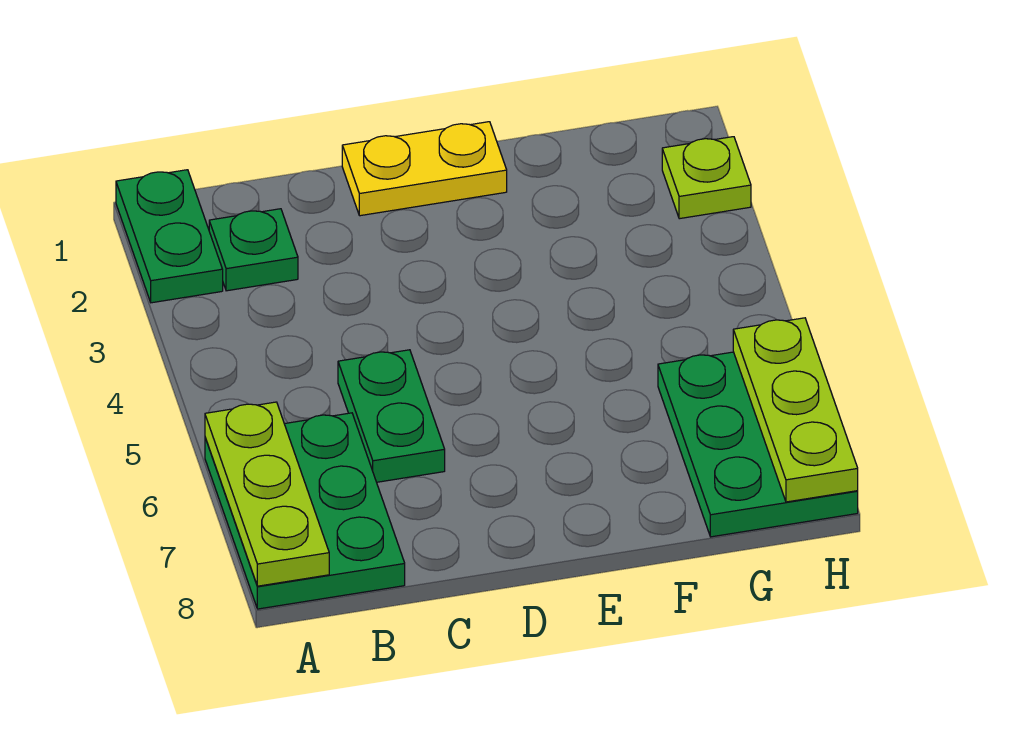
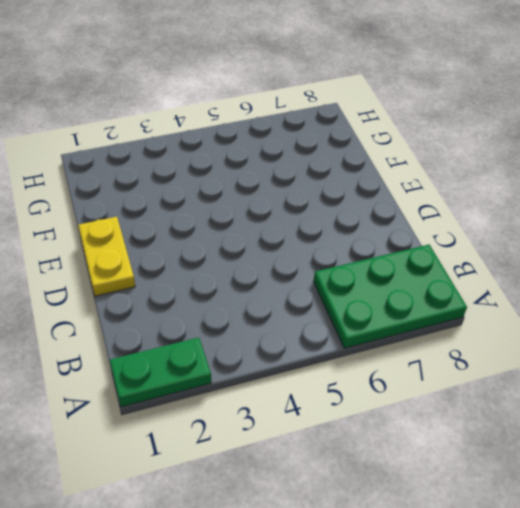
none -> green plate B2 level 1
none -> green plate C5:C6 level 1

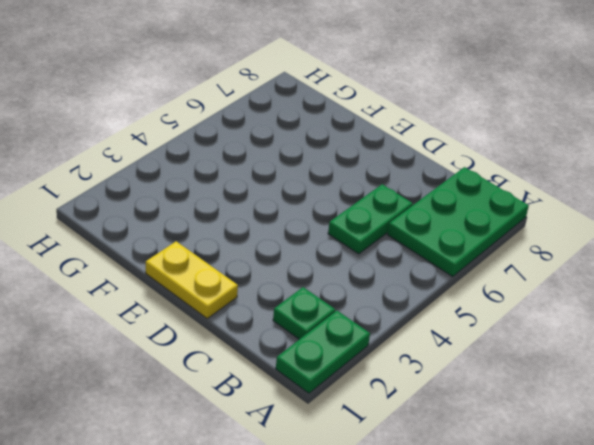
none -> green plate G6:H8 level 1
none -> lime plate H2 level 1

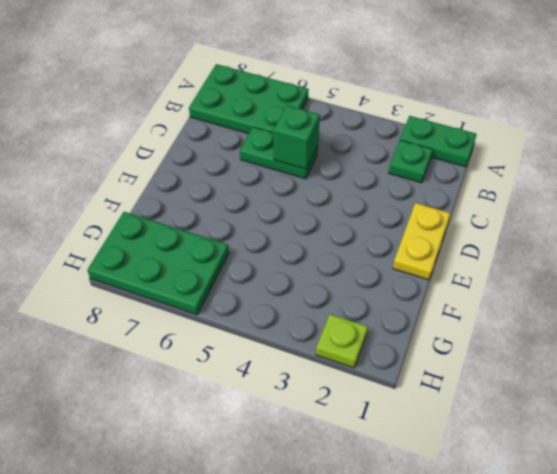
green brick C5 level 2 -> none
none -> lime plate A6:A8 level 2
none -> lime plate H6:H8 level 2

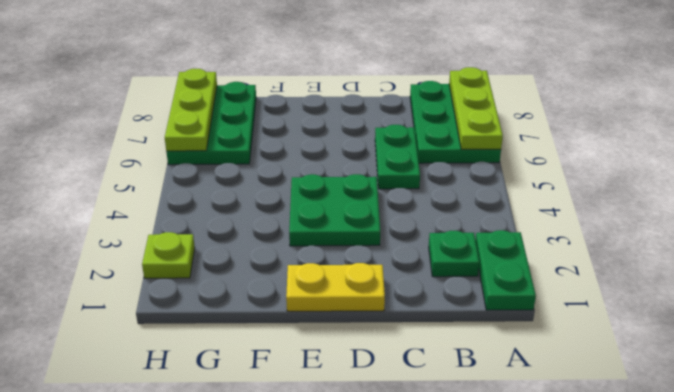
green plate D3:E4 level 1 -> none

